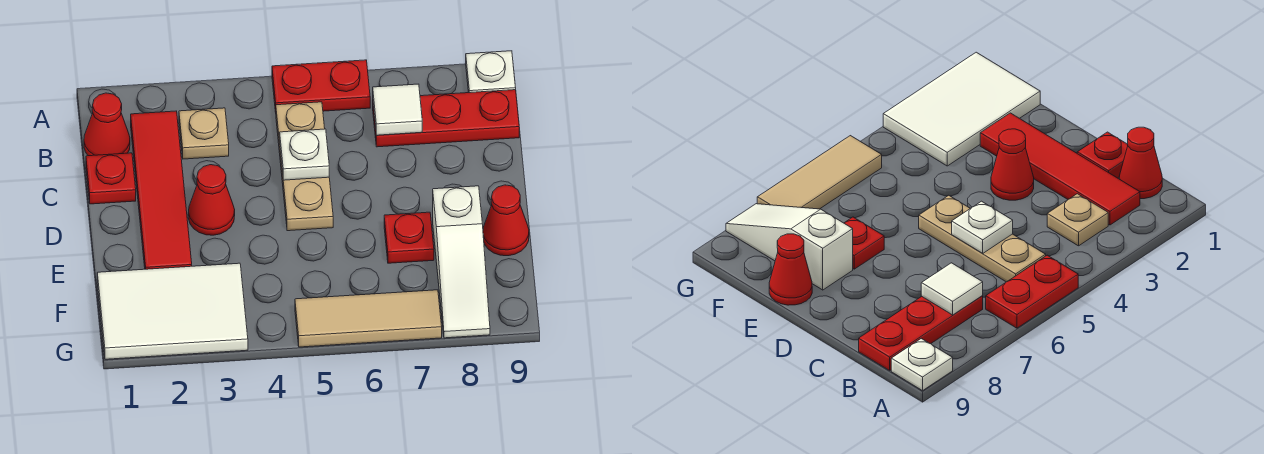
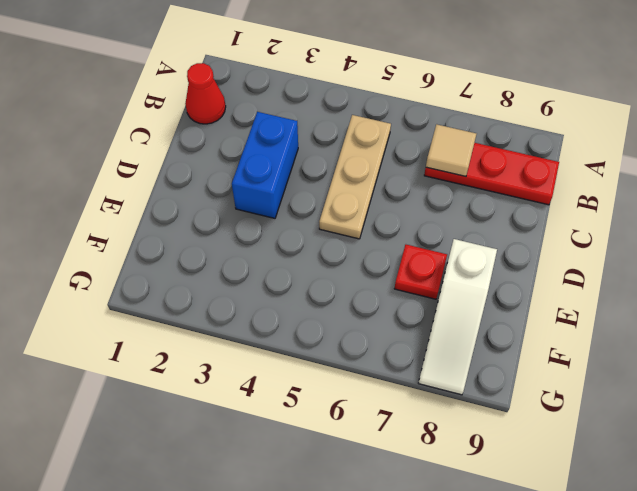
tan tile B7 level 2 -> white tile B7 level 2
blue brick C3:D3 level 1 -> red cone D3 level 1
none -> red plate A5:A6 level 1
none -> white plate A9 level 1
none -> red tile B2:E2 level 1

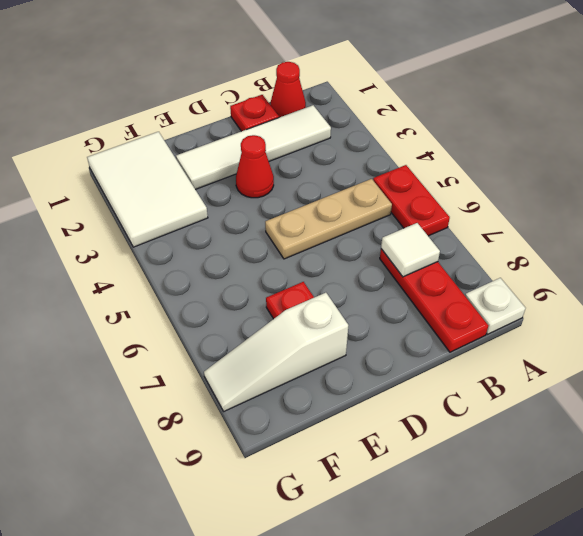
white tile B2:E2 level 1 -> red tile B2:E2 level 1
none -> tan plate B3 level 1
none -> red cone E9 level 1
none -> tan tile G5:G7 level 1

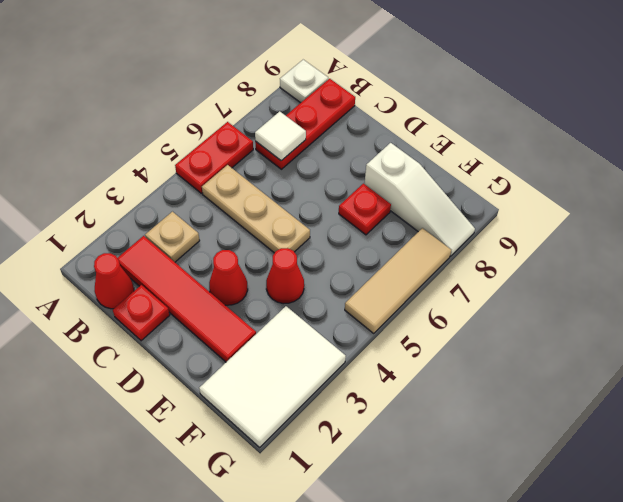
red cone E4 level 1 -> red cone E9 level 1
none -> white plate C5 level 2

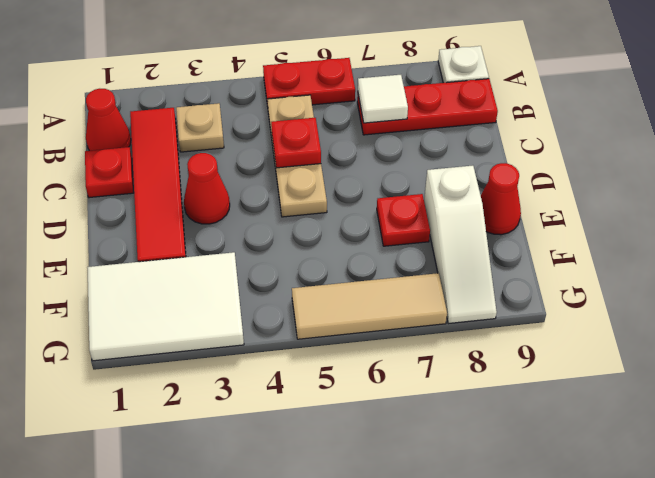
red plate C5 level 2 -> white plate C5 level 2

